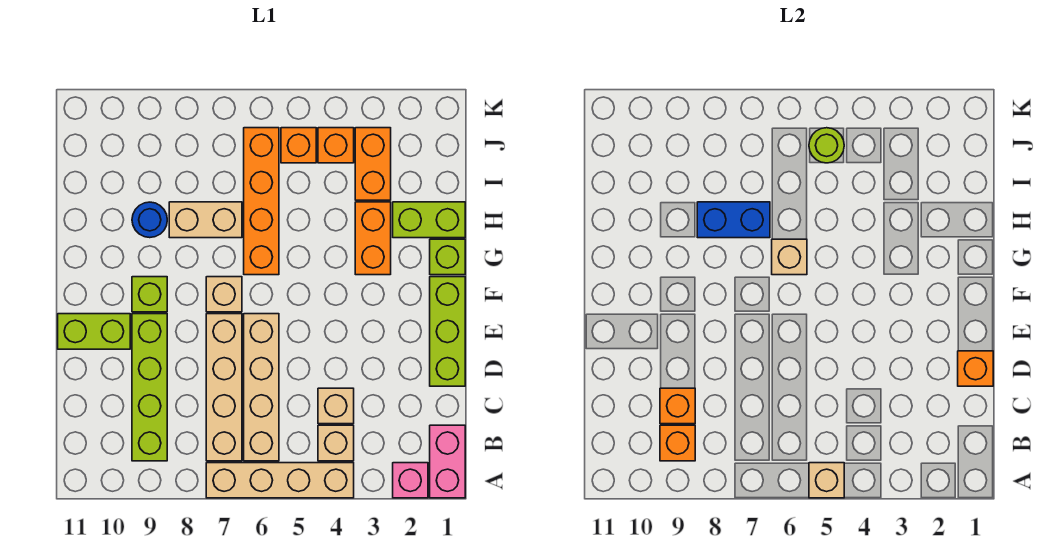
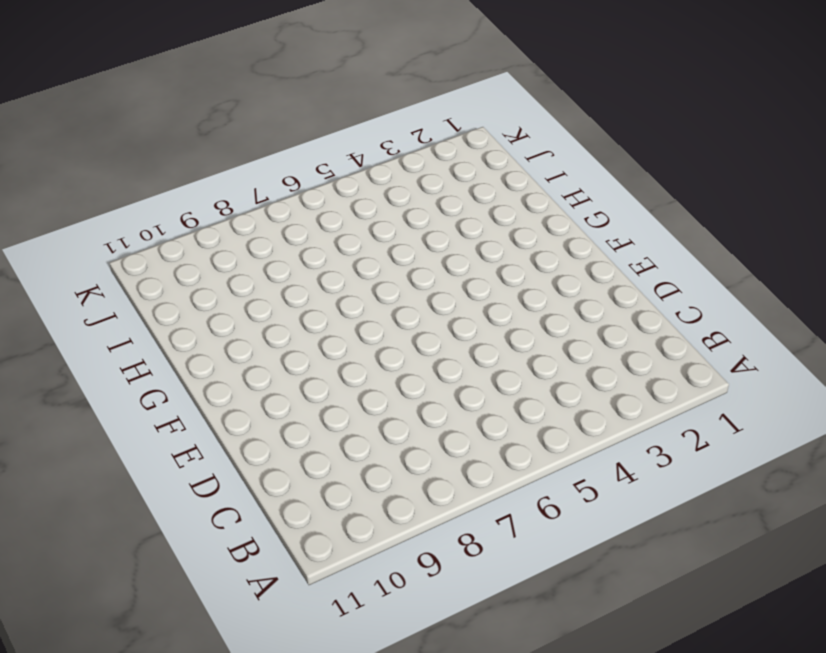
none -> pink brick A1:B1 level 1
none -> pink brick A2 level 1
none -> tan brick A4:A7 level 1

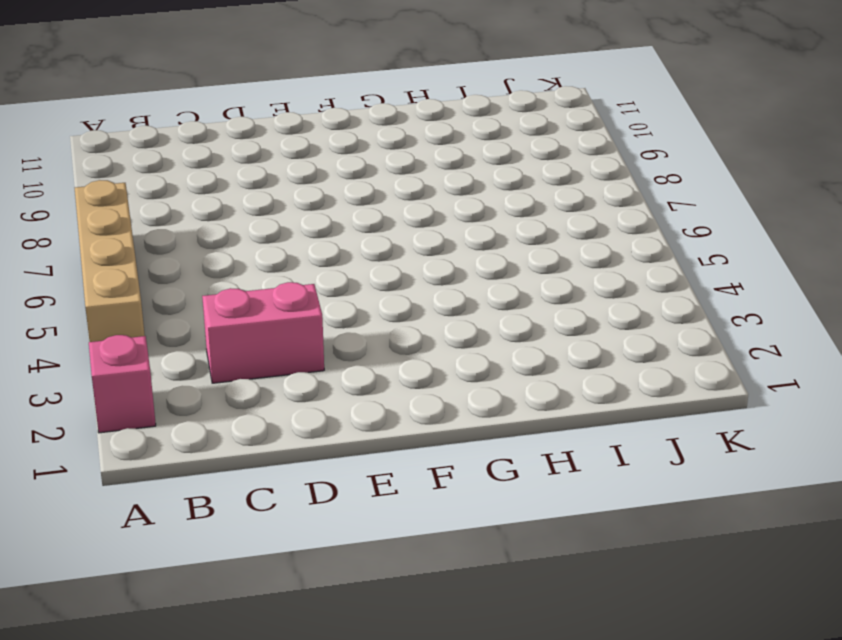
pink brick C3:D3 level 1 -> pink brick A1:B1 level 1
none -> tan brick B4 level 1
none -> tan brick B6:E6 level 1
none -> tan brick B7:E7 level 1

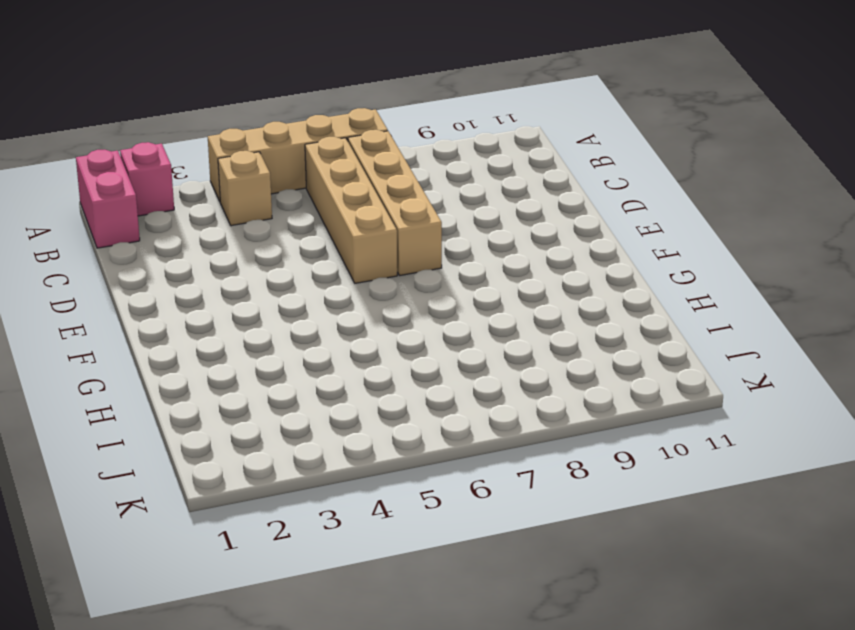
none -> lime brick B9:E9 level 1
none -> tan brick C4 level 1
none -> lime brick D1:F1 level 1

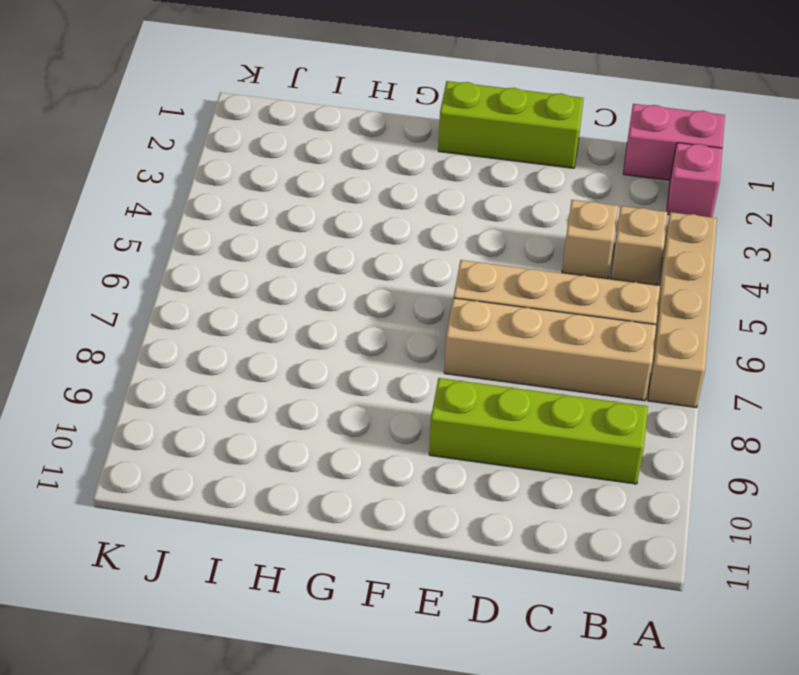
none -> lime brick E10:E11 level 1
none -> tan brick F7 level 1
none -> lime brick F9 level 1

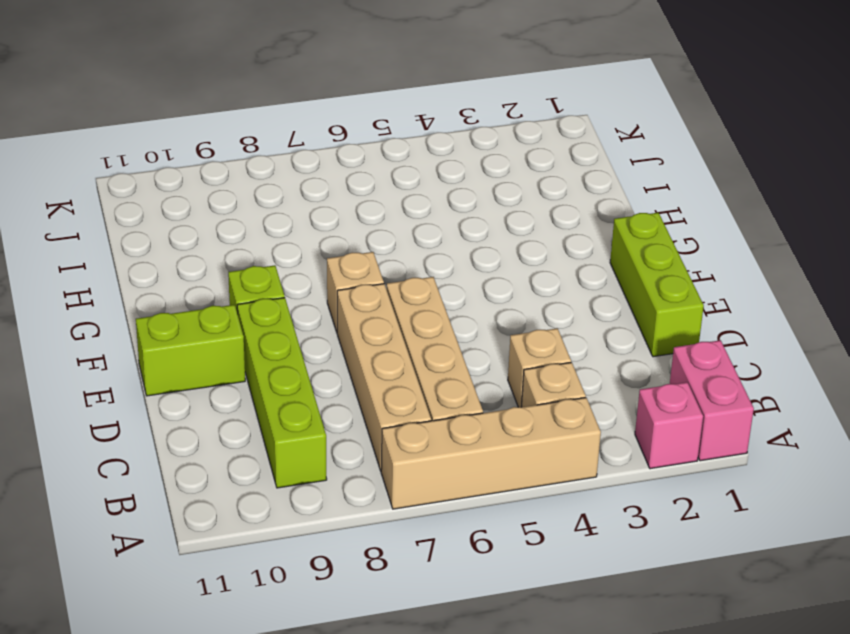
none -> lime brick G1 level 1
none -> orange brick G3:H3 level 1
none -> orange brick G6:J6 level 1

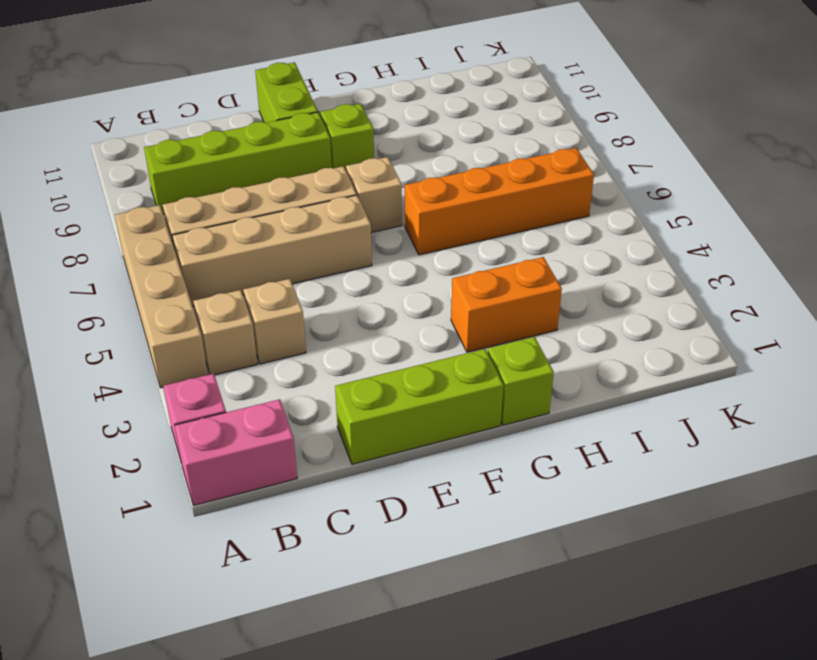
none -> lime brick H1:H2 level 1
none -> tan brick H7:H8 level 1
none -> blue round brick H9 level 1

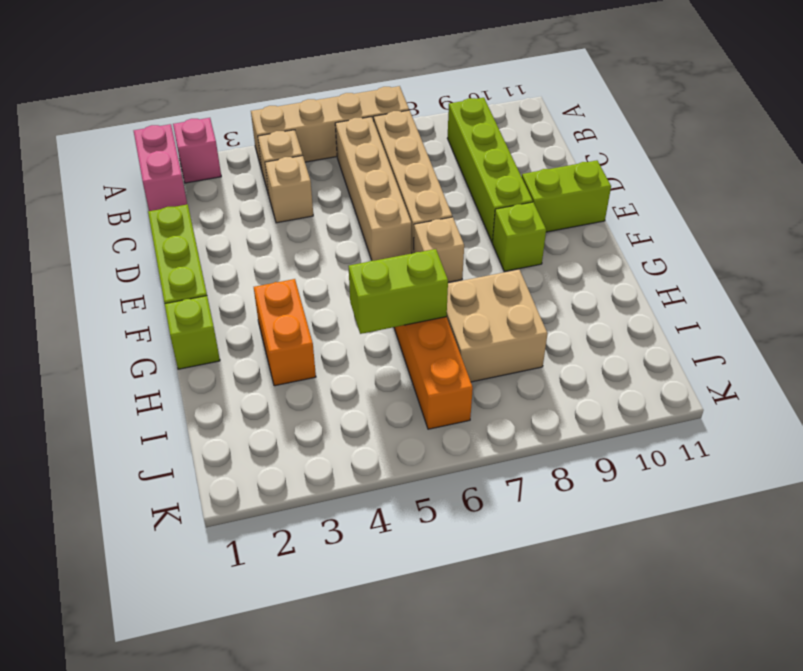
lime brick H5:H6 level 2 -> lime brick H1:H2 level 1
tan brick H7:I8 level 1 -> tan brick H7:H8 level 1
none -> blue round brick H9 level 1
none -> orange brick I3:J3 level 1
none -> orange brick J4 level 1

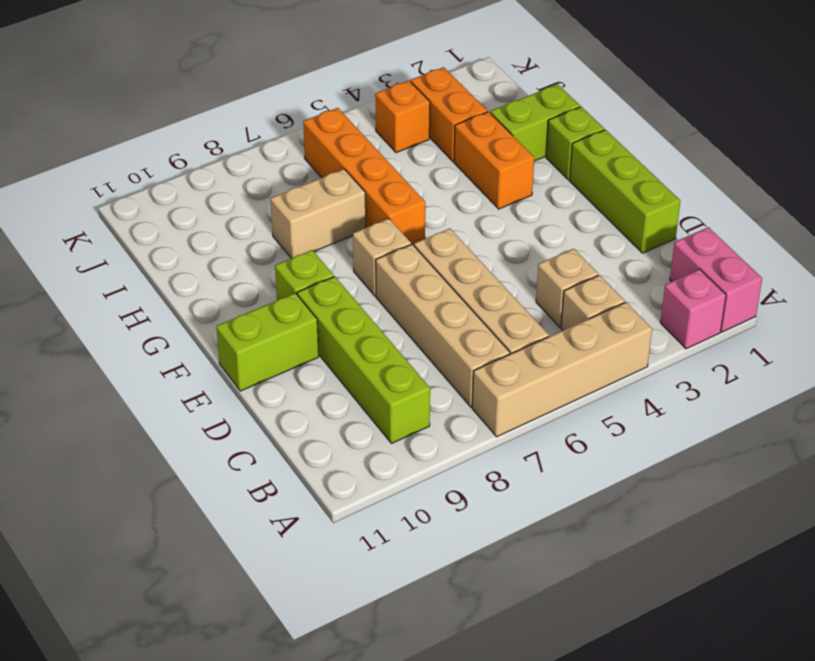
none -> blue round brick H9 level 1
none -> orange brick J5 level 1
none -> tan brick A5 level 2

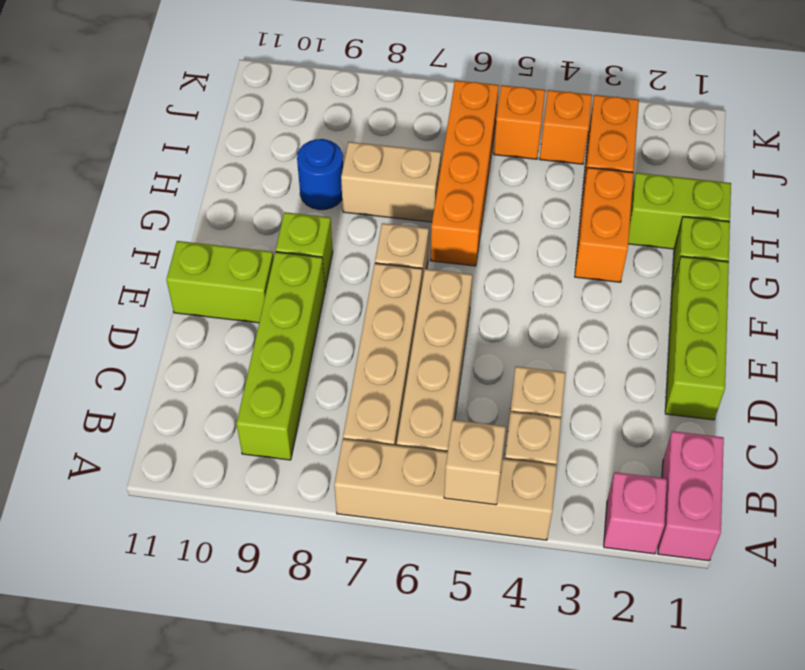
none -> orange brick B9 level 2
none -> orange brick C9 level 2
none -> orange brick D1 level 2

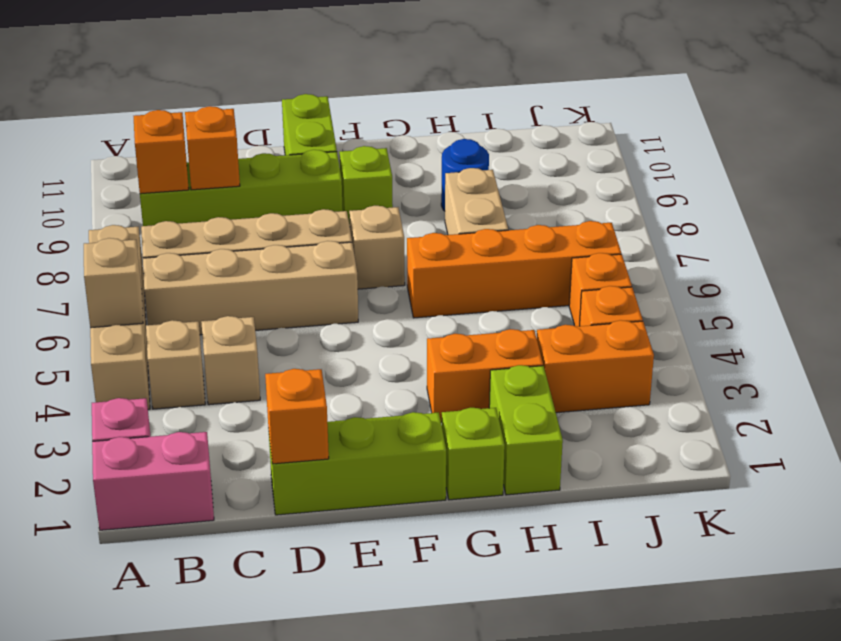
none -> tan brick G6 level 2
none -> blue brick H7:H8 level 2
none -> lime round brick J5 level 2

